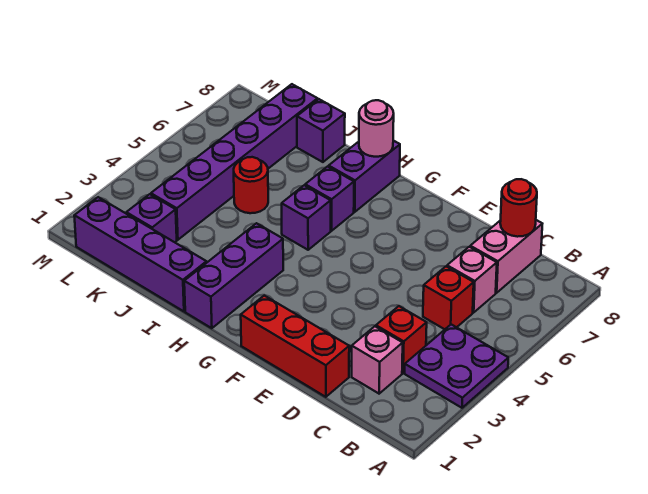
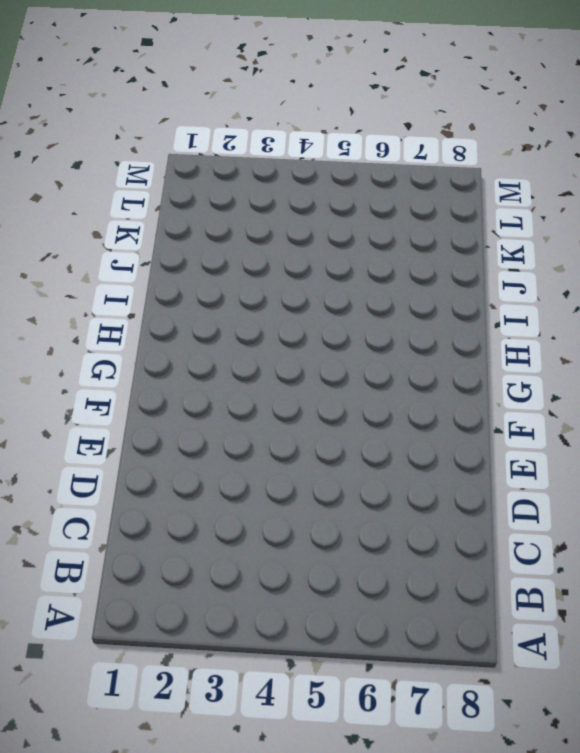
none -> purple plate A3:B4 level 1
none -> pink brick C2 level 1
none -> red brick C3 level 1

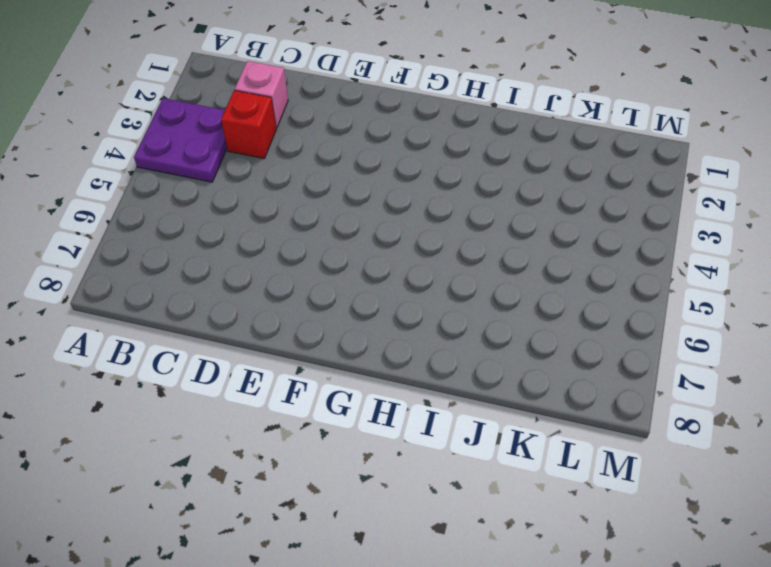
none -> red brick C5 level 1
none -> pink brick C6 level 1
none -> pink brick C7:C8 level 1

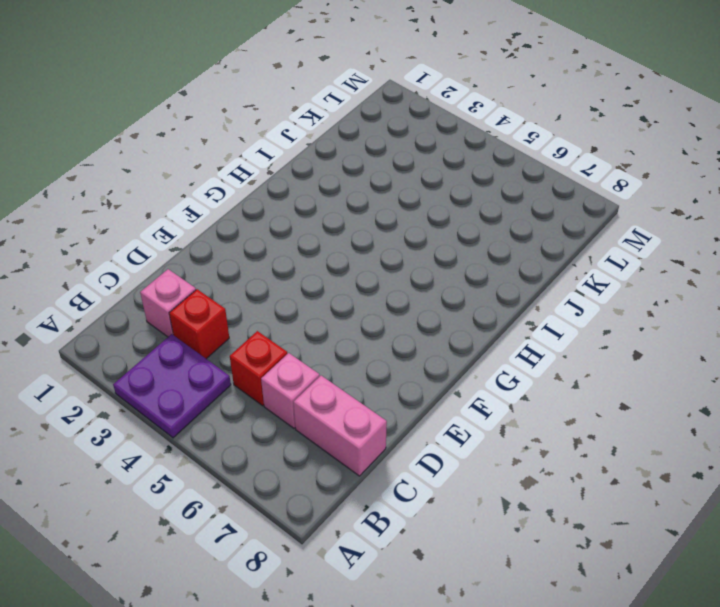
none -> red brick D1:F1 level 1
none -> purple brick H1:H3 level 1
none -> purple brick H5 level 1

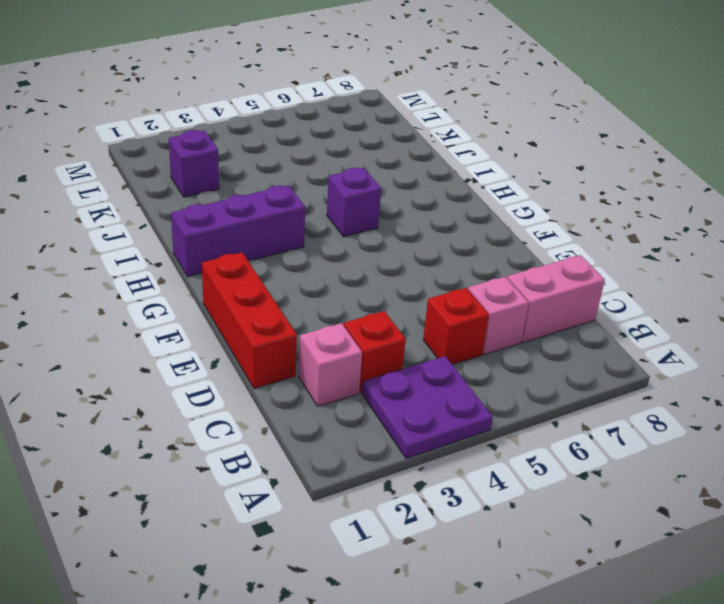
none -> purple brick H6 level 1
none -> purple brick H7:H8 level 1
none -> purple brick I1:L1 level 1

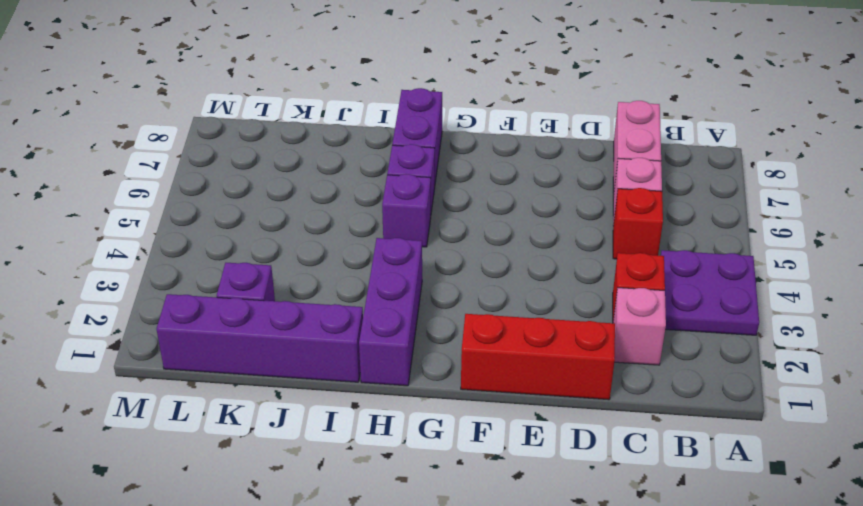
none -> red round brick J5 level 1
none -> purple brick J8 level 1
none -> purple brick K3:K8 level 1

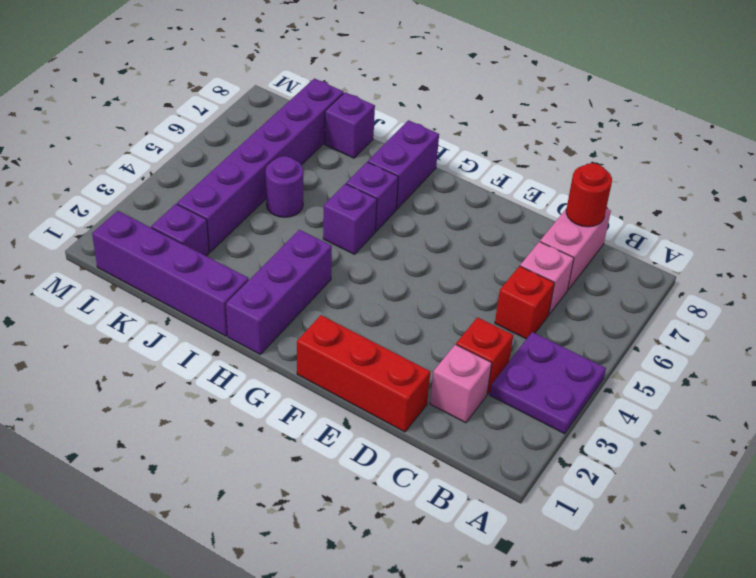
purple round brick J5 level 1 -> red round brick J5 level 1
none -> pink round brick H8 level 2

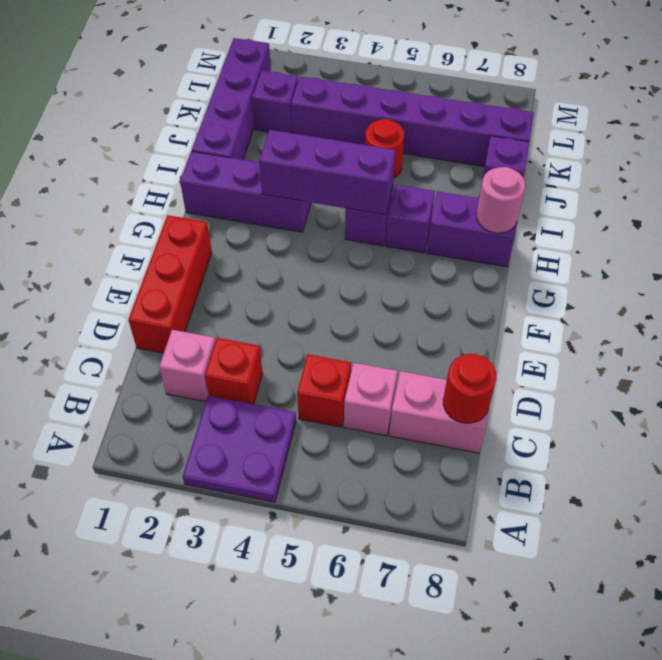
purple brick H3:H5 level 2 -> none

